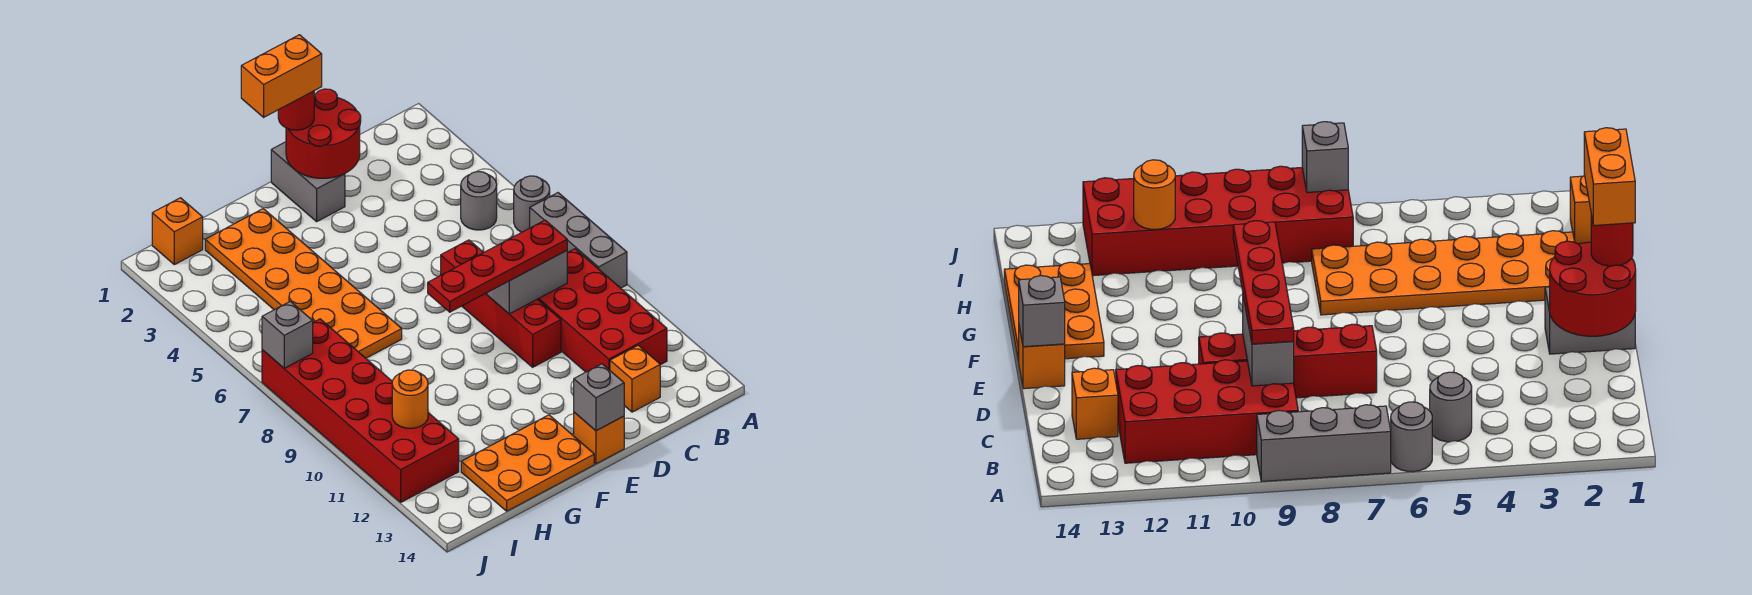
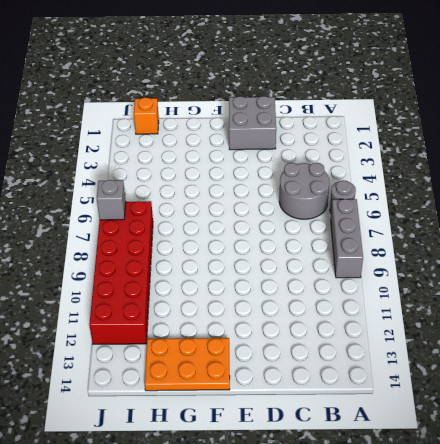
grey round brick B5:C6 level 1 -> grey round brick B5 level 1
grey brick D1:E2 level 1 -> grey brick E1:E2 level 1
none -> red brick B9:C12 level 1
none -> orange brick C13 level 1
none -> red brick D7:D10 level 1

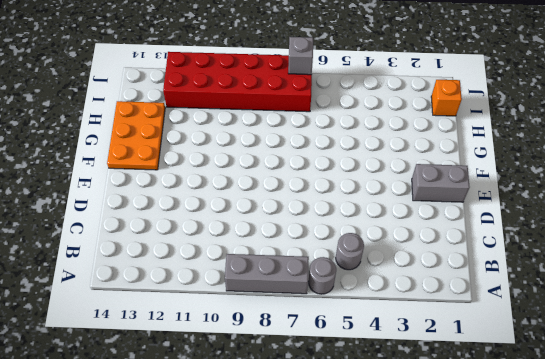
none -> red brick B9:C12 level 1
none -> orange brick C13 level 1
none -> red brick D7:D10 level 1

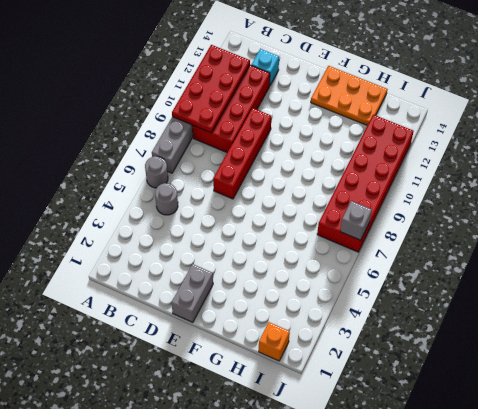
red plate A9:B12 level 2 -> none
cyan brick C13 level 1 -> orange brick C13 level 1
none -> orange brick E14 level 1
none -> orange plate G2:H7 level 1
none -> grey brick C9:D9 level 2

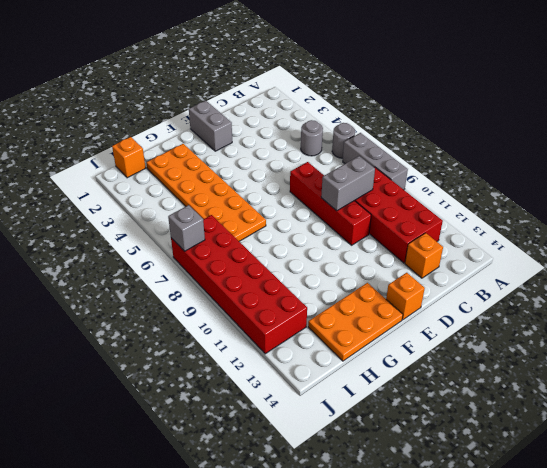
none -> red round brick D1:E2 level 2
none -> grey brick E14 level 2
none -> orange round brick I11 level 2

